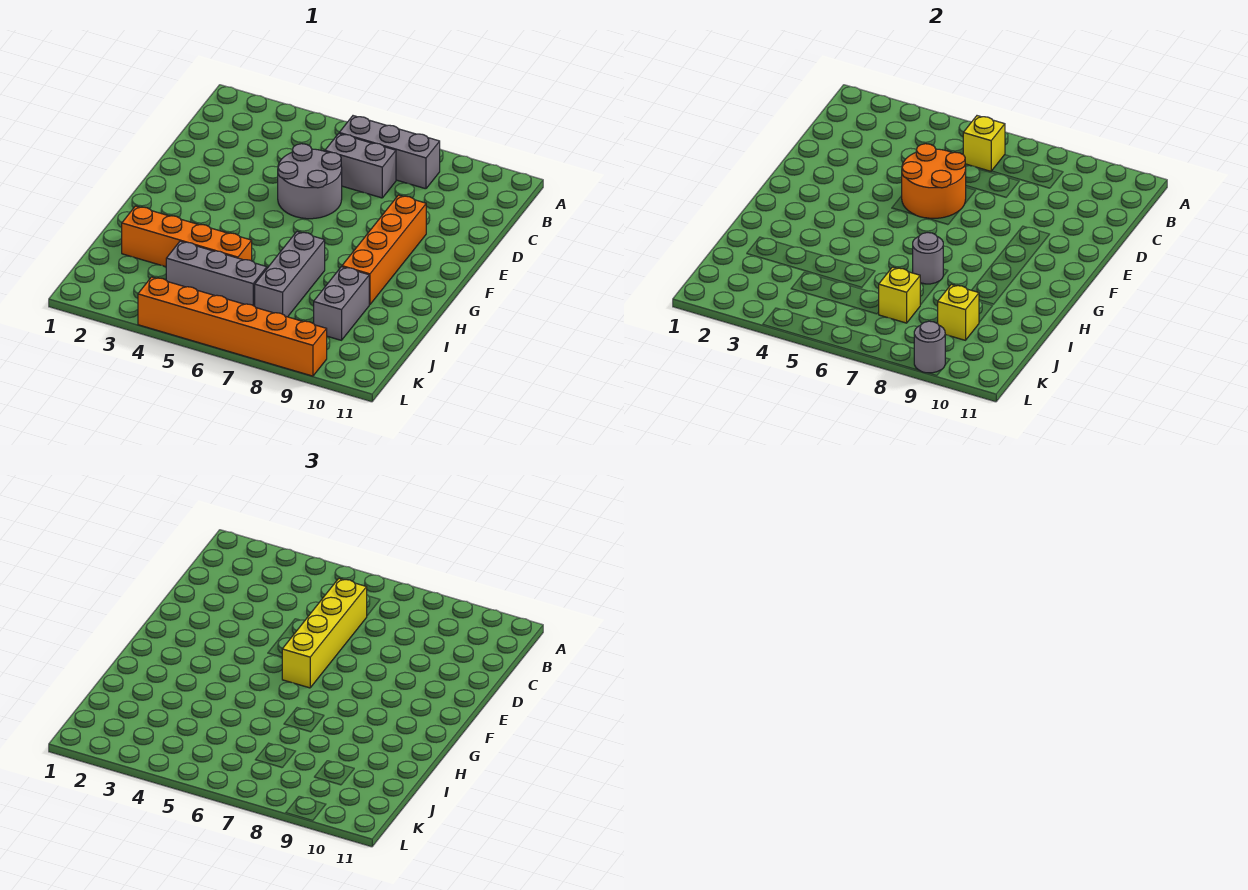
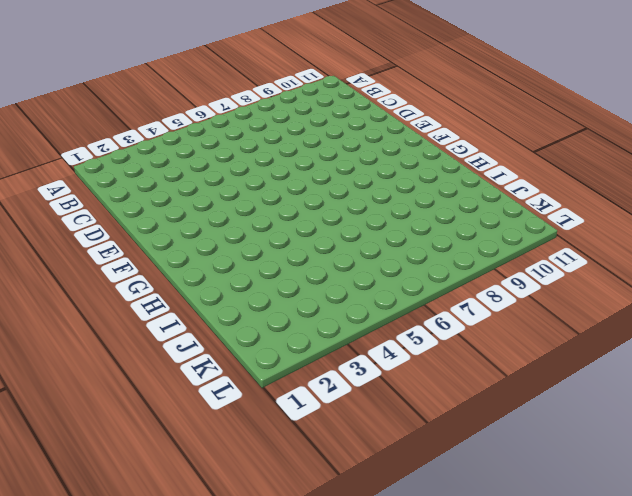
none -> grey brick B6:B8 level 1
none -> grey brick C6:C7 level 1
none -> grey round brick D5:E6 level 1

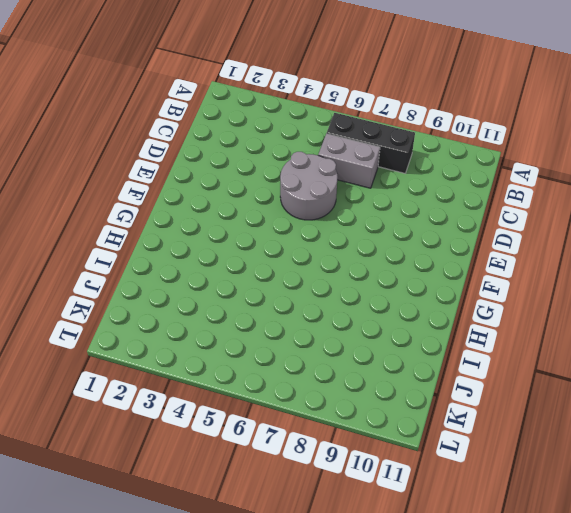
black brick B6:B8 level 1 -> grey brick B6:B8 level 1
none -> orange brick E9:H9 level 1
none -> grey brick H7:J7 level 1
none -> orange brick I2:I5 level 1

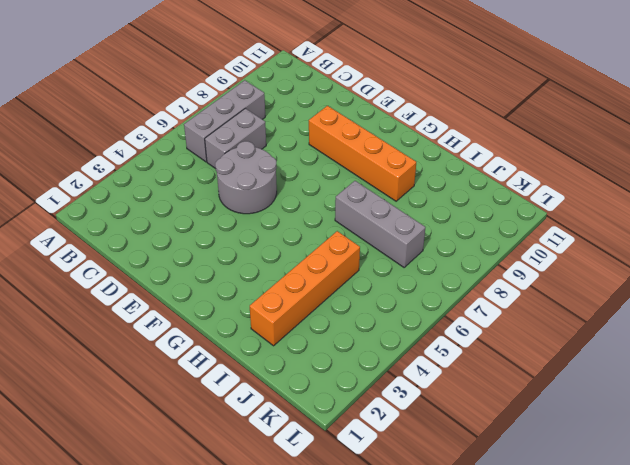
none -> grey brick I9:J9 level 1
none -> grey brick J4:J6 level 1
none -> orange brick L4:L9 level 1

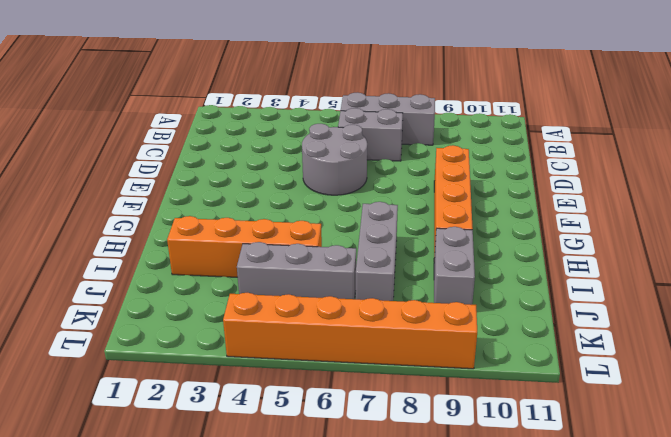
none -> yellow brick B6 level 2
none -> orange round brick D5:E6 level 2
none -> grey round brick H7 level 2

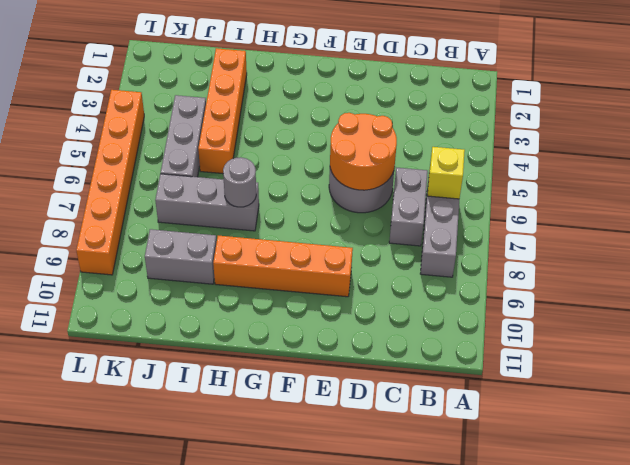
none -> yellow brick J7 level 2
none -> yellow brick J9 level 2
none -> grey round brick L9 level 2

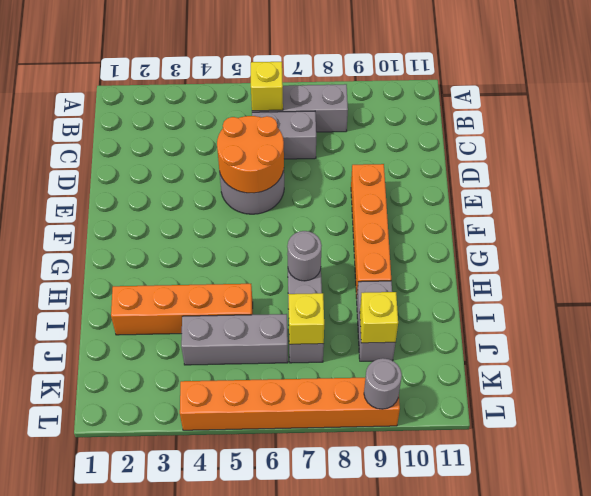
none -> yellow brick C6:F6 level 3

